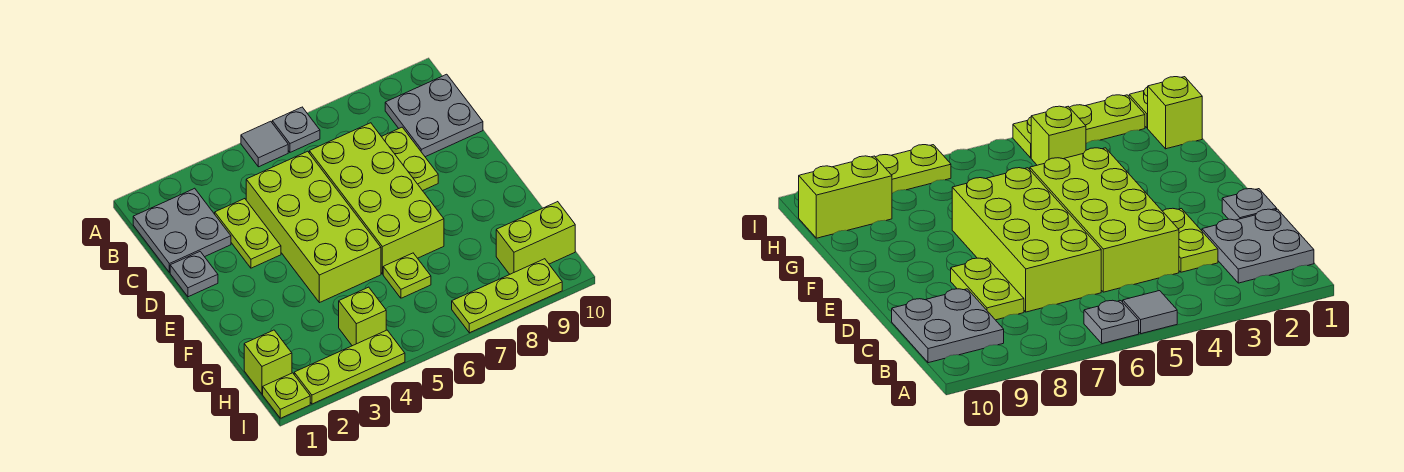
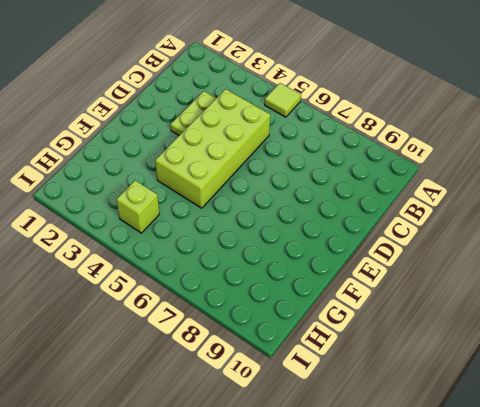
lime tile A5 level 1 -> grey tile A5 level 1
none -> grey plate A6 level 1
none -> grey plate B1:C2 level 1
none -> grey plate B9:C10 level 1

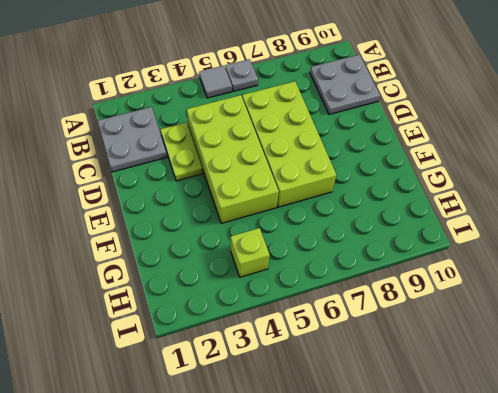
none -> lime plate C8:D8 level 1
none -> grey plate D1 level 1
none -> lime plate G6 level 1

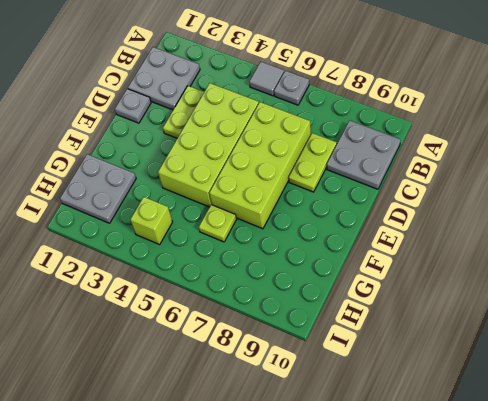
grey plate G1:H2 level 1 -> lime brick H1 level 1
none -> lime brick H9:H10 level 1
none -> lime plate I1 level 1
none -> lime plate I2:I4 level 1

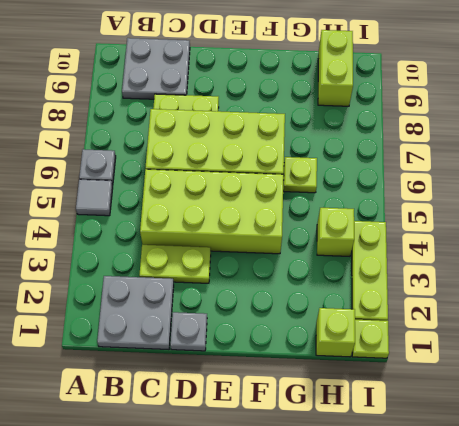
none -> lime plate I7:I9 level 1

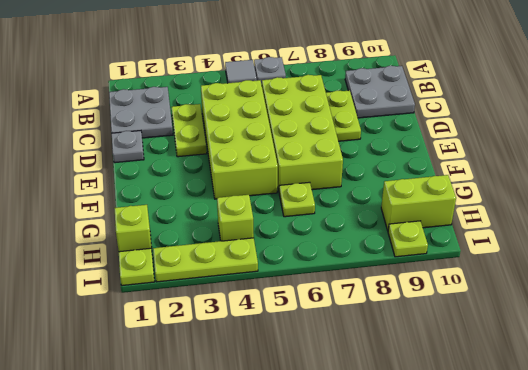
lime plate I9 level 1 -> lime plate I7:I9 level 1

